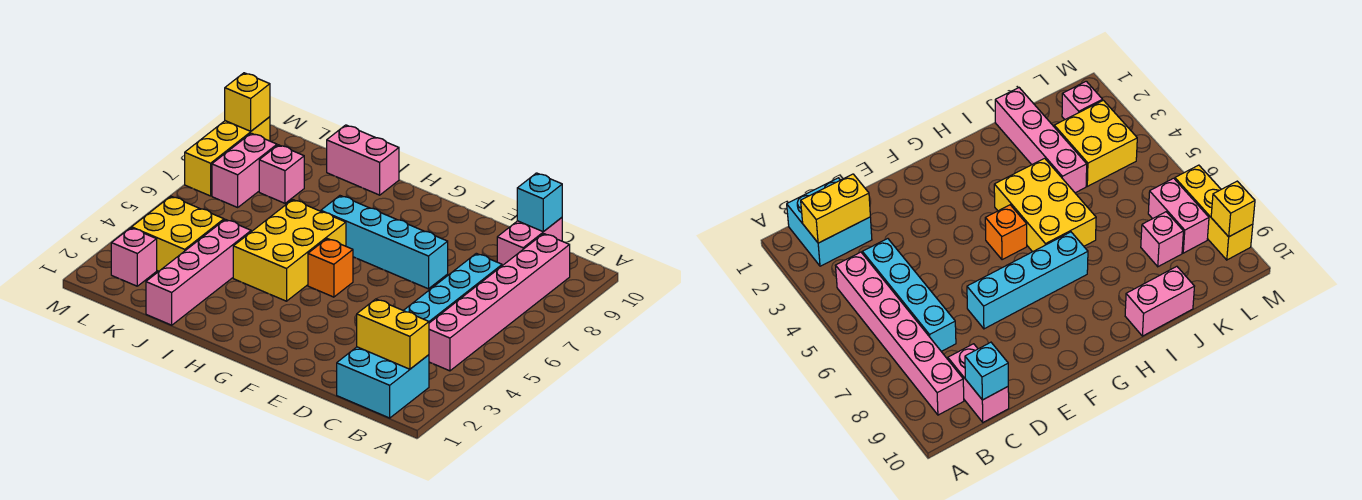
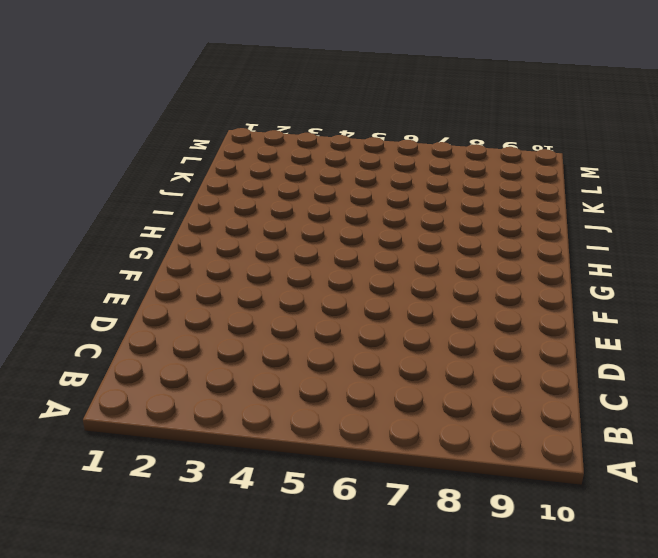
none -> cyan brick B1:C2 level 1
none -> pink brick B4:B9 level 1
none -> cyan brick C4:C7 level 1

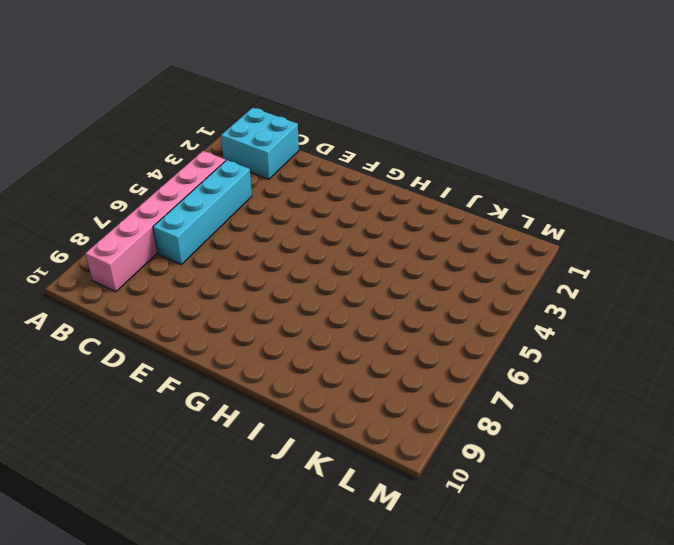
none -> pink brick C9:C10 level 1
none -> cyan brick E7:H7 level 1
none -> orange brick G5 level 1

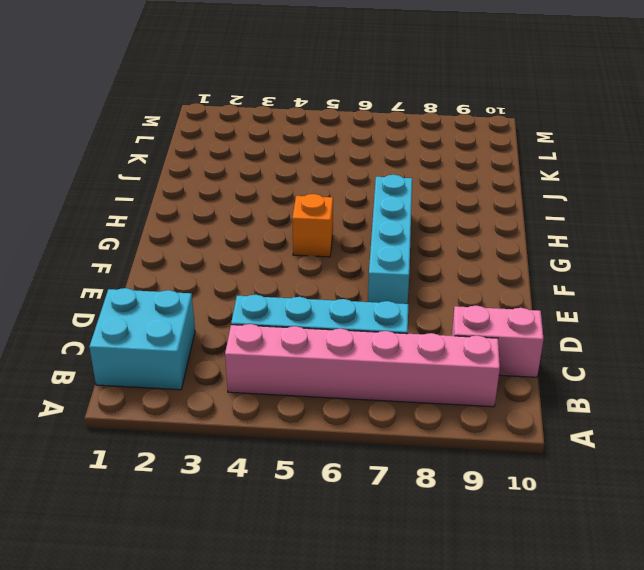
none -> yellow brick H4:I6 level 1
none -> pink brick I10:J10 level 1
none -> pink brick J1:J4 level 1

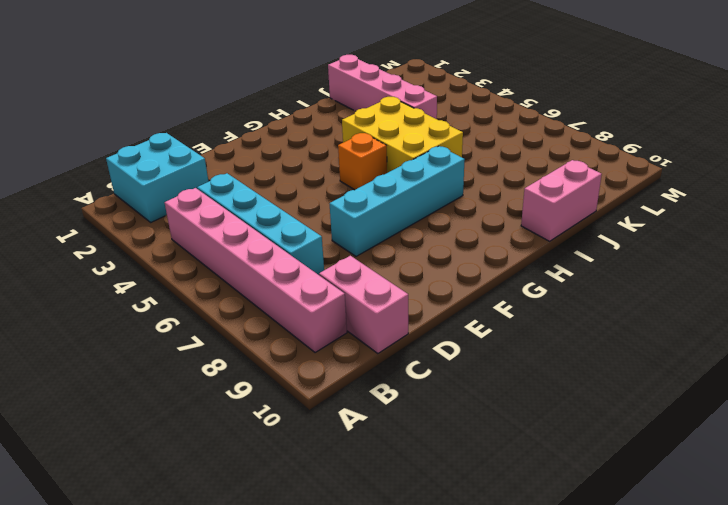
none -> yellow brick K3:L4 level 1
none -> pink brick K8 level 1
none -> pink brick L2 level 1

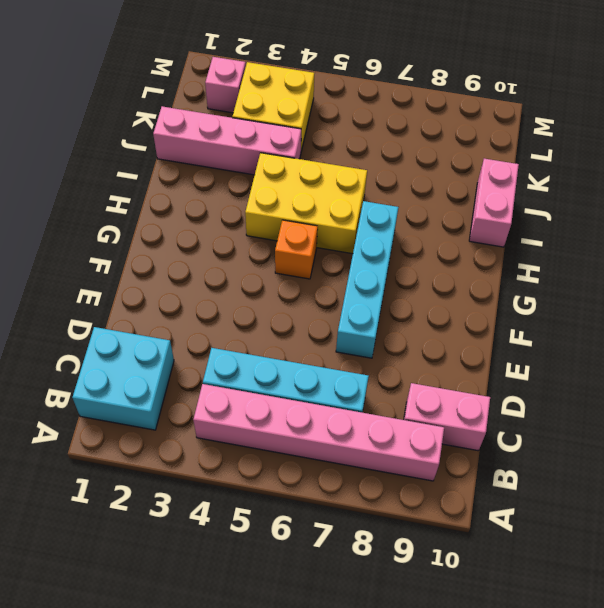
none -> pink brick K8 level 1
none -> pink brick L7:L8 level 1
none -> yellow brick M7:M9 level 1

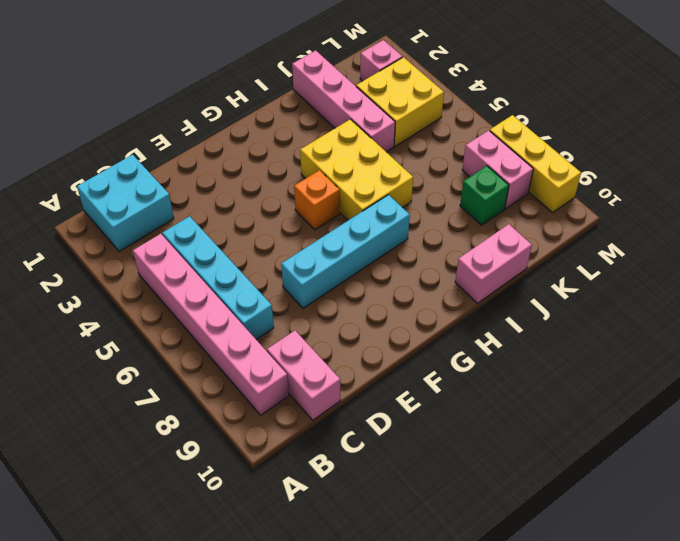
green brick K8 level 1 -> pink brick K8 level 1
none -> yellow brick B2:C2 level 2
none -> cyan brick C10 level 2
none -> yellow brick M9 level 2

